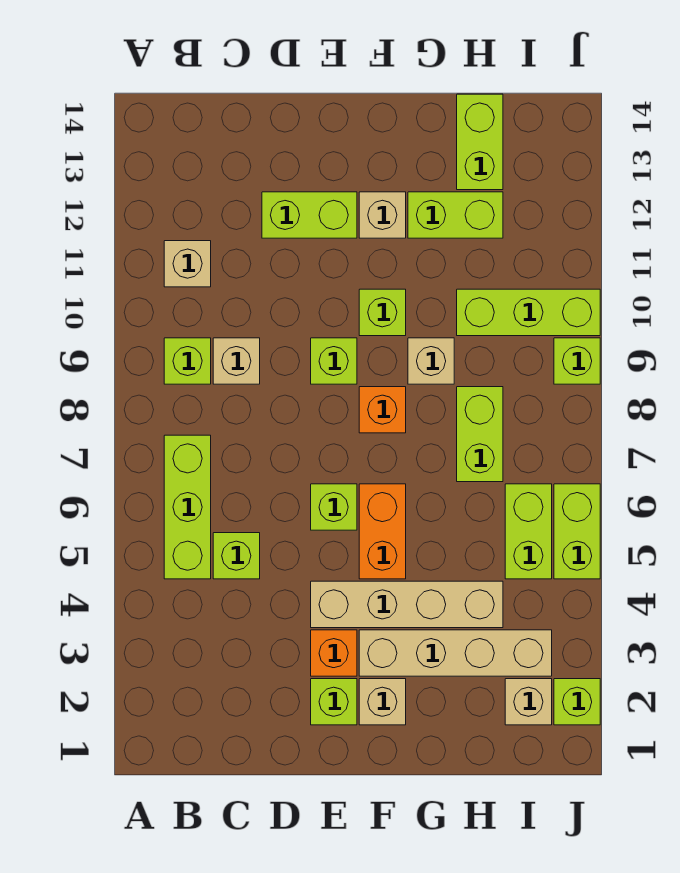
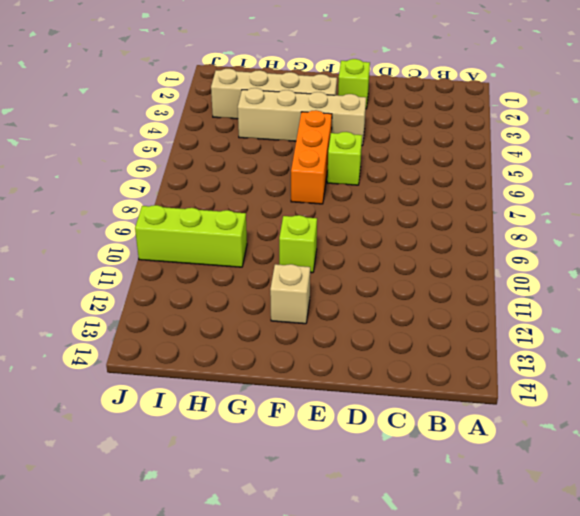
orange brick F5:F7 level 1 -> orange brick F5:F6 level 1
none -> lime brick B5:B7 level 1
none -> lime brick B9 level 1
none -> tan brick B11 level 1

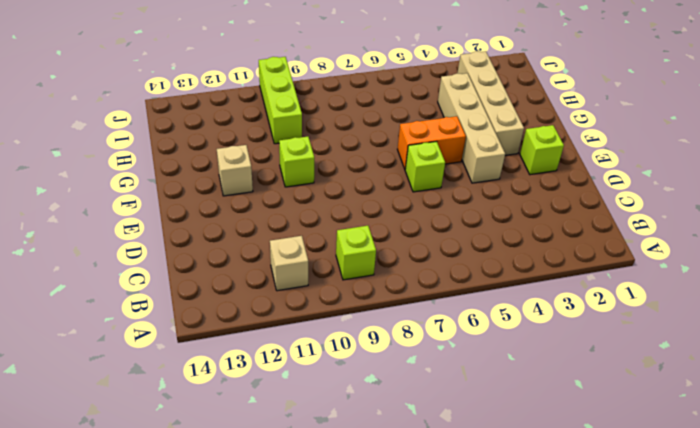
none -> lime brick B5:B7 level 1
none -> lime brick C5 level 1
none -> tan brick C9 level 1

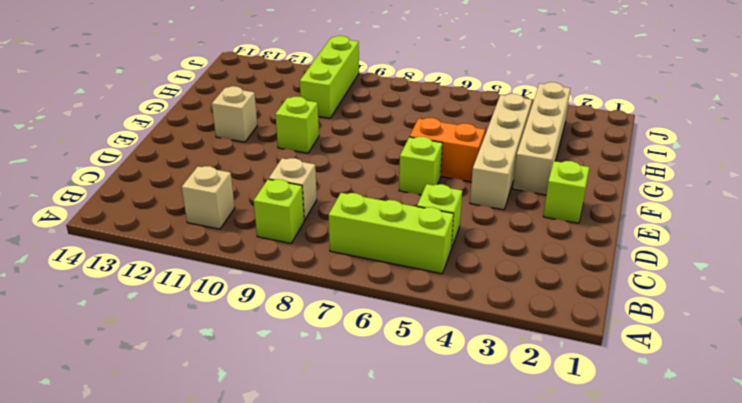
none -> lime brick D12:E12 level 1
none -> orange brick E3 level 1
none -> lime brick E9 level 1

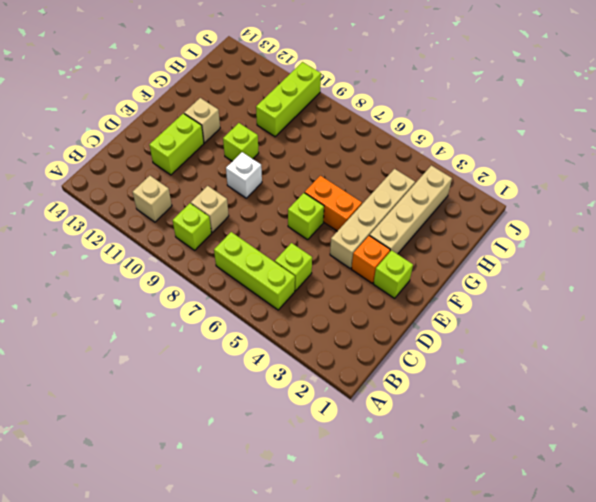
white brick E9 level 1 -> lime brick E9 level 1
none -> tan brick F2 level 1
none -> orange brick F8 level 1
none -> tan brick G9 level 1

